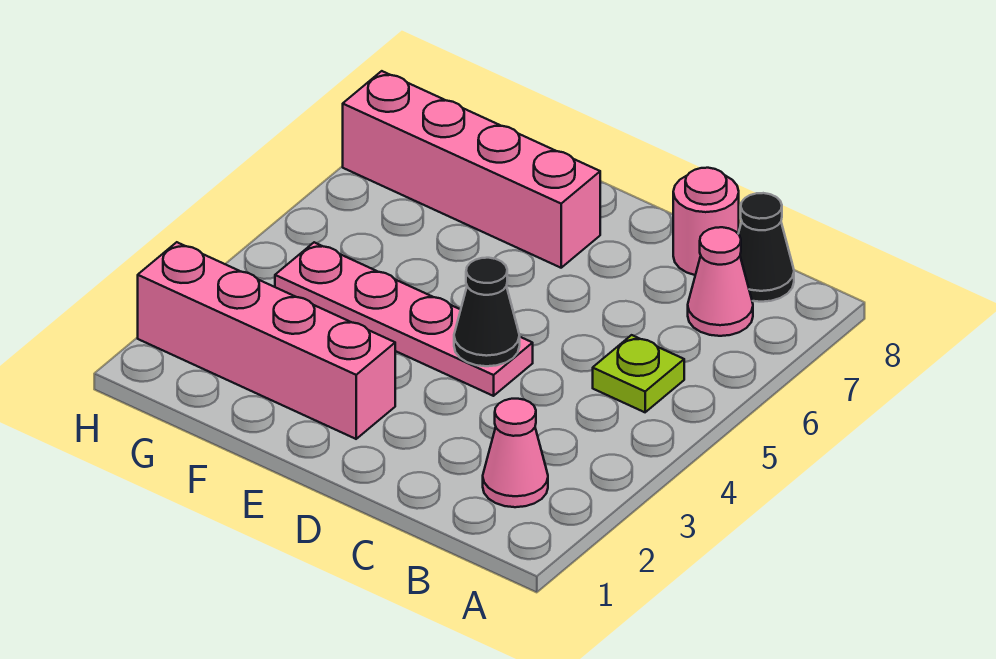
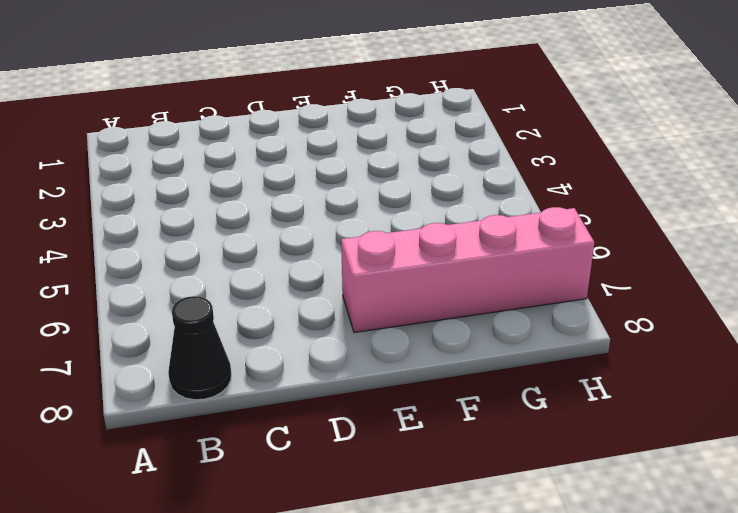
none -> pink cone B2 level 1
none -> lime plate B5 level 1

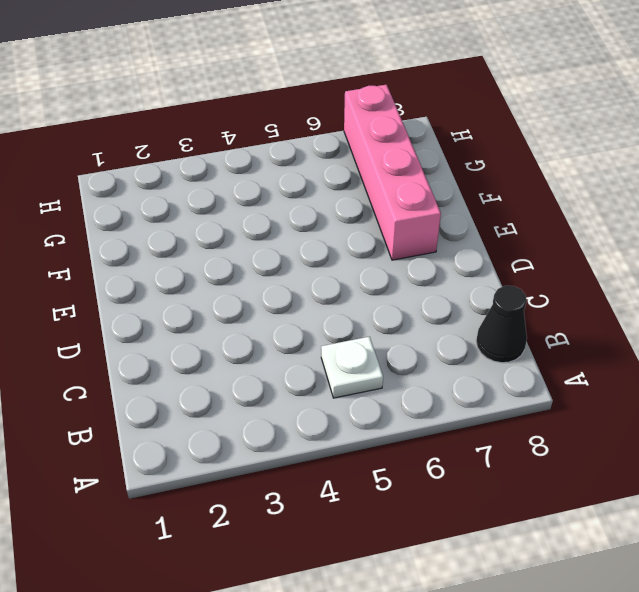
white plate B5 level 1 -> lime plate B5 level 1
none -> pink cone B2 level 1
none -> pink cone B7 level 1

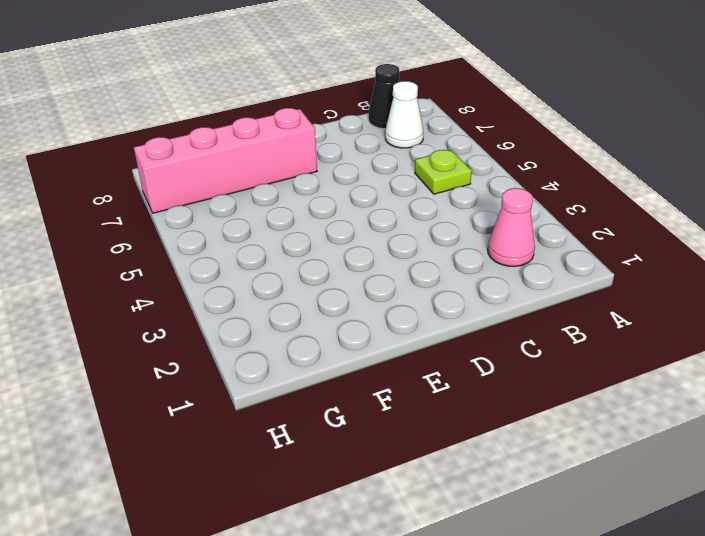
white cone B7 level 1 -> pink cone B7 level 1
none -> pink round brick C8 level 1
none -> pink plate D4:G4 level 1

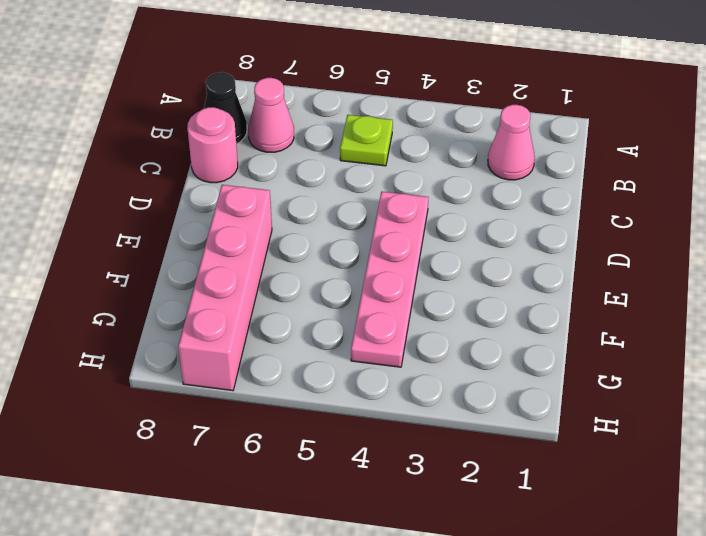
none -> pink brick E2:H2 level 1
none -> black cone D4 level 2

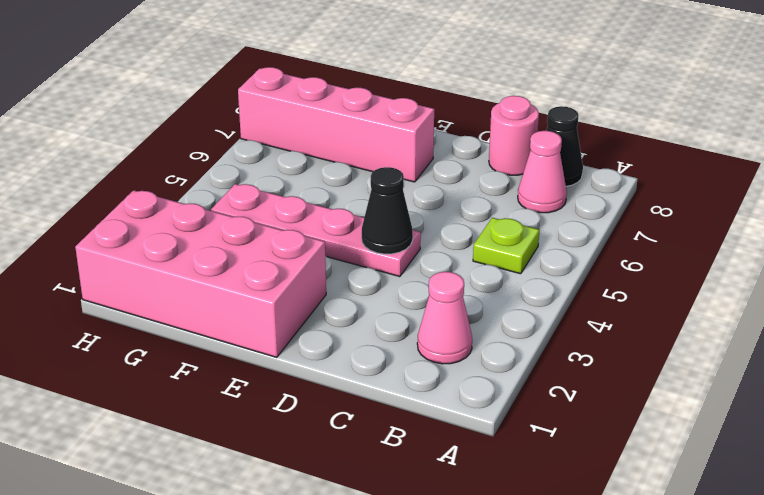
pink brick E1:H2 level 1 -> pink brick E2:H2 level 1

